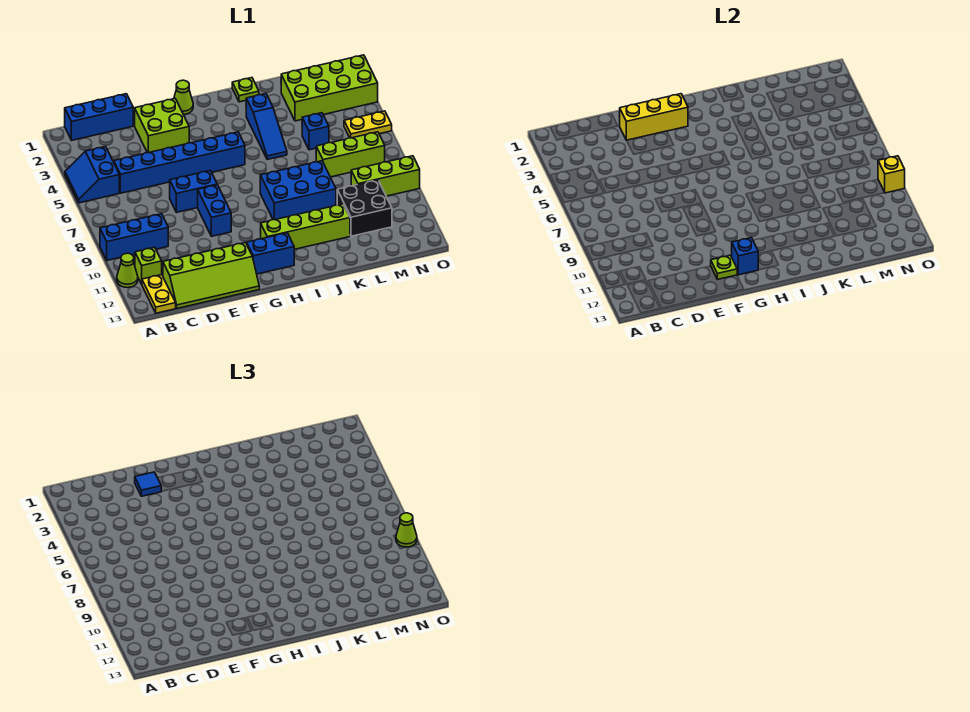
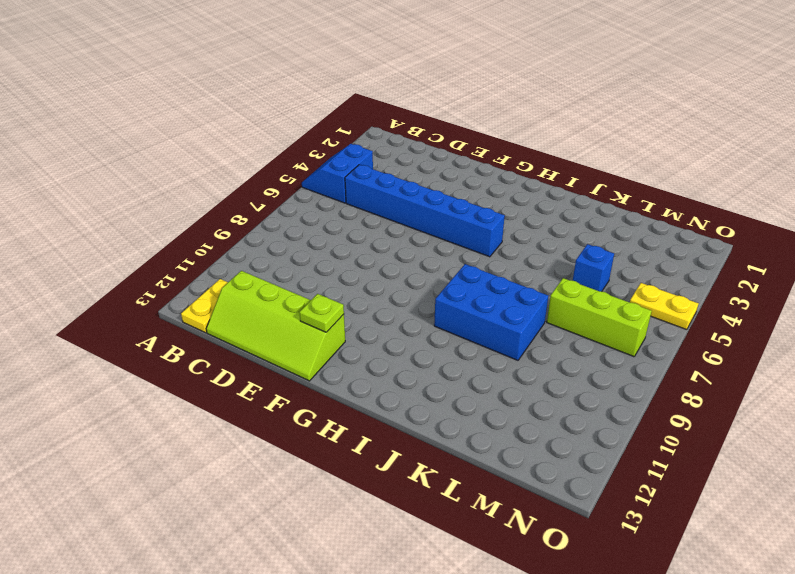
none -> blue brick A9:C9 level 1
none -> lime cone A11 level 1
none -> blue brick B1:D1 level 1

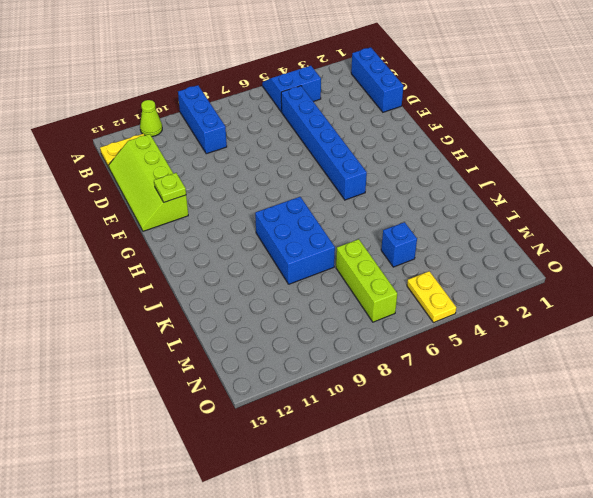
none -> lime brick B11 level 1
none -> lime brick E2:F3 level 1
none -> blue brick E7:F7 level 1

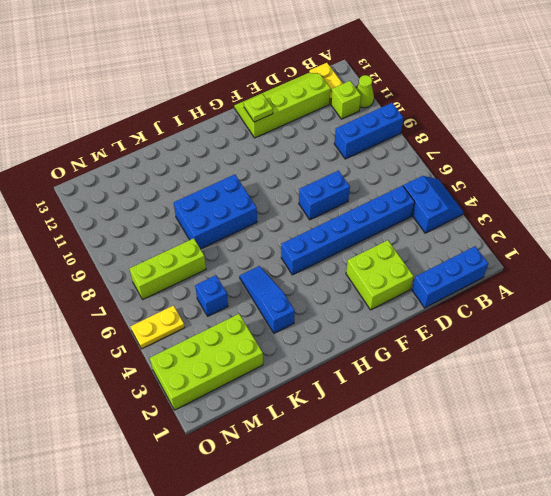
none -> blue brick F8:F9 level 1
none -> lime cone G1 level 1
none -> blue brick G12:H12 level 1

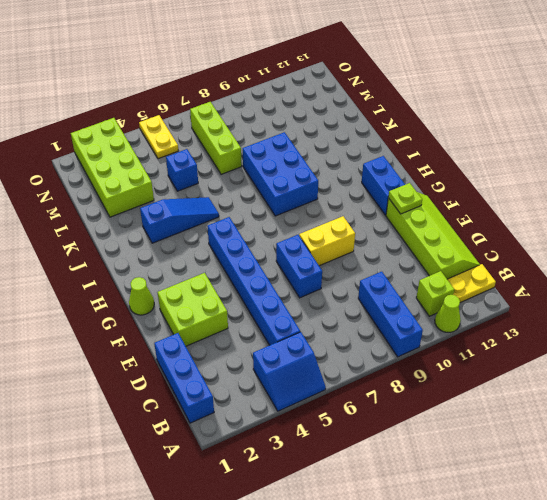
yellow brick F8:F9 level 1 -> blue brick F8:F9 level 1
none -> lime brick H11:K11 level 1
none -> lime plate J1 level 1
none -> black brick L10:M11 level 1

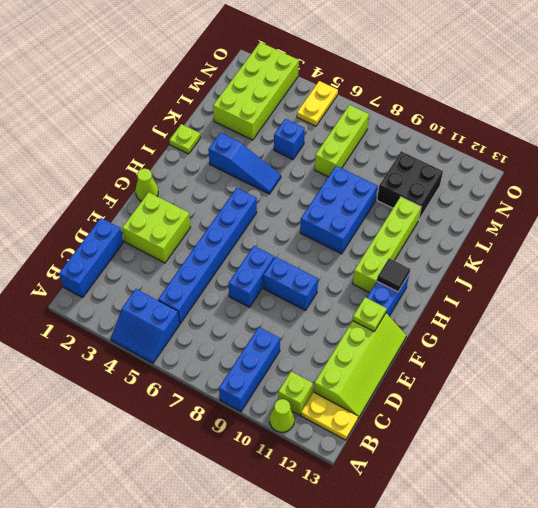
black tile H12 level 2 -> none
none -> lime brick M9:O9 level 1
none -> yellow brick E2:G2 level 2
none -> blue brick G12 level 2

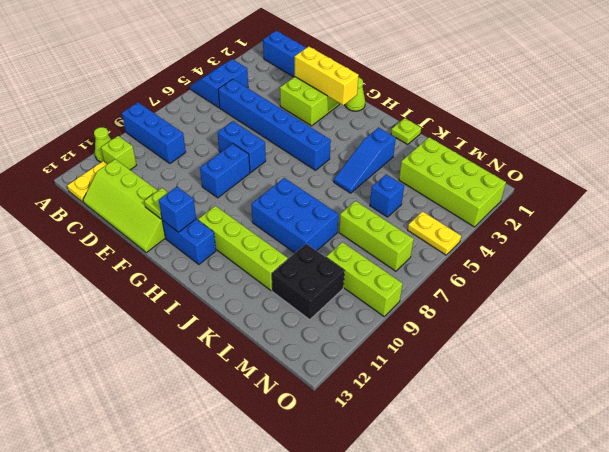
none -> yellow brick O9 level 2
none -> blue tile E2 level 3
none -> lime cone O9 level 3

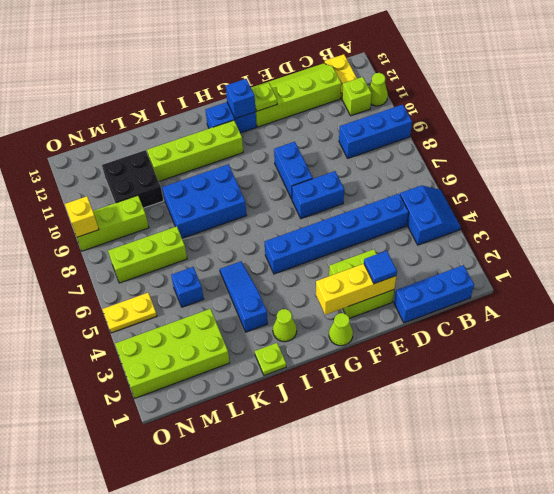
lime cone I2 level 1 -> lime cone O9 level 3

